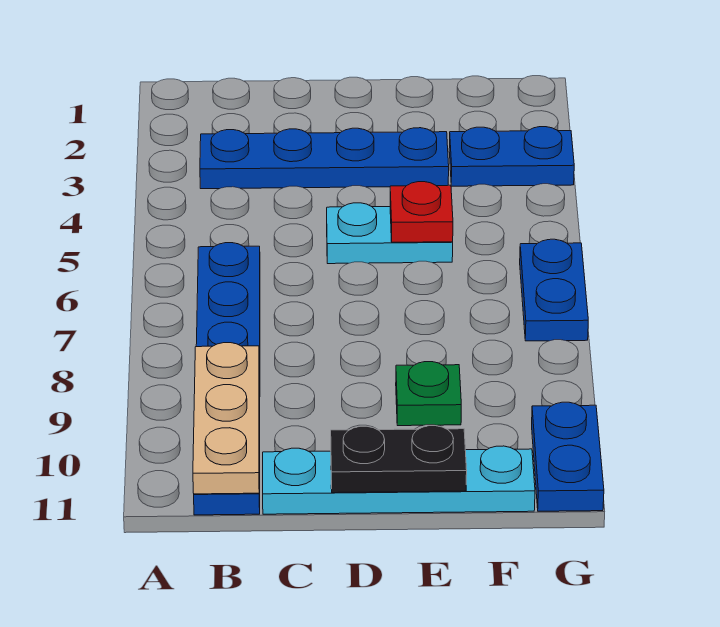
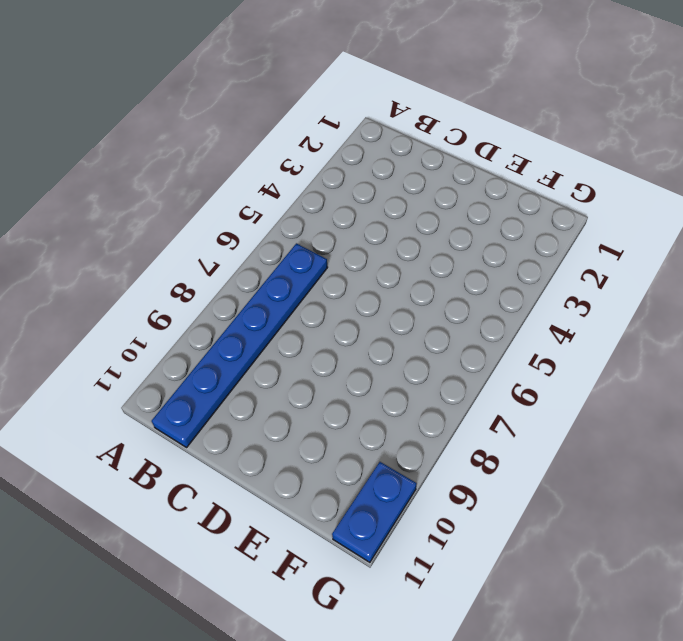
none -> blue plate B3:E3 level 1
none -> cyan plate C11:F11 level 1

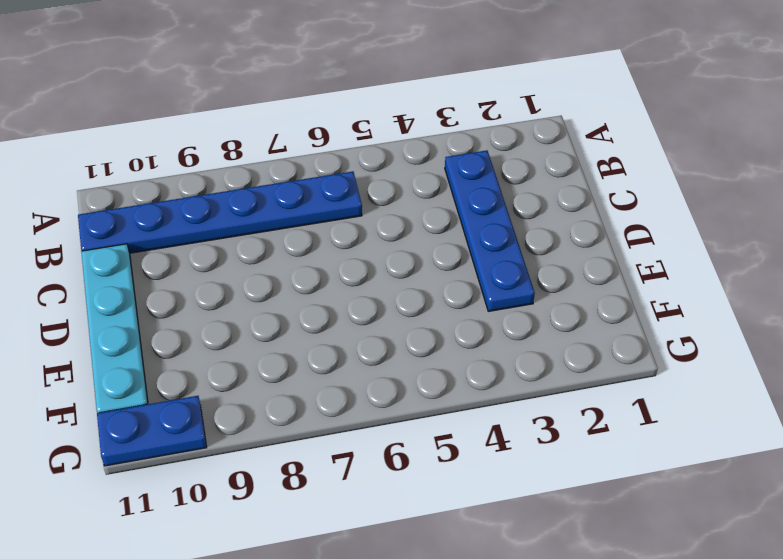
none -> cyan plate D5:E5 level 1
none -> green plate E9 level 1

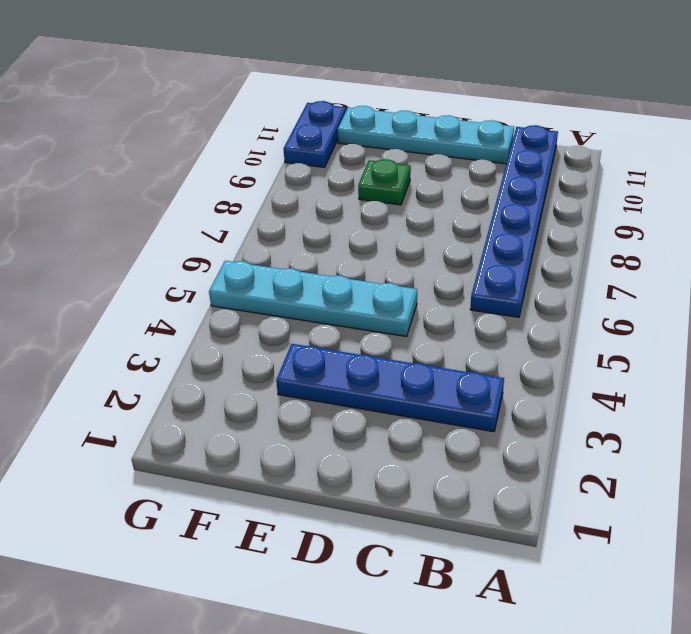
cyan plate D5:G5 level 1 -> cyan plate D5:E5 level 1
none -> blue plate F3:G3 level 1
none -> blue plate G6:G7 level 1

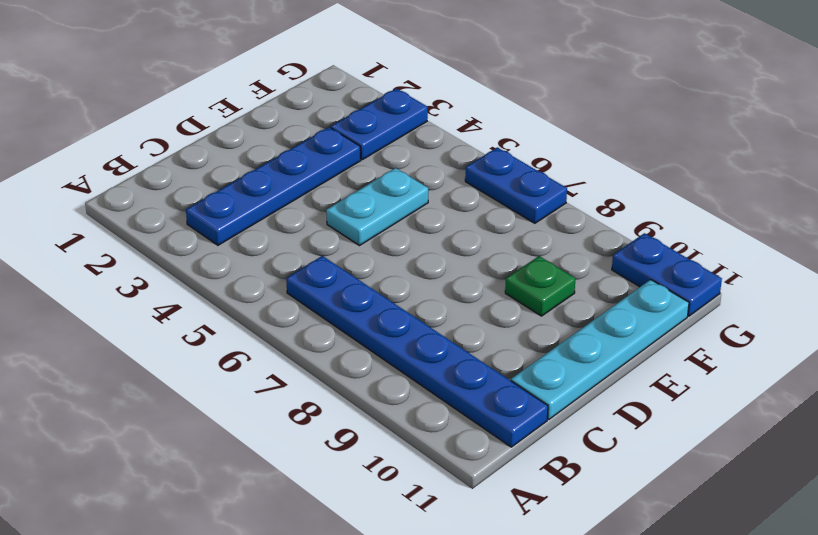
none -> tan plate B9:B11 level 2
none -> black plate D11:E11 level 2

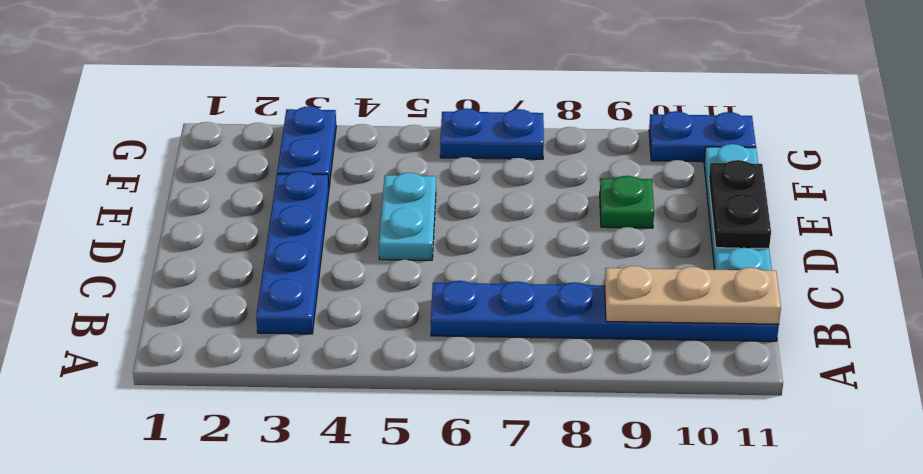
none -> red plate E5 level 2

